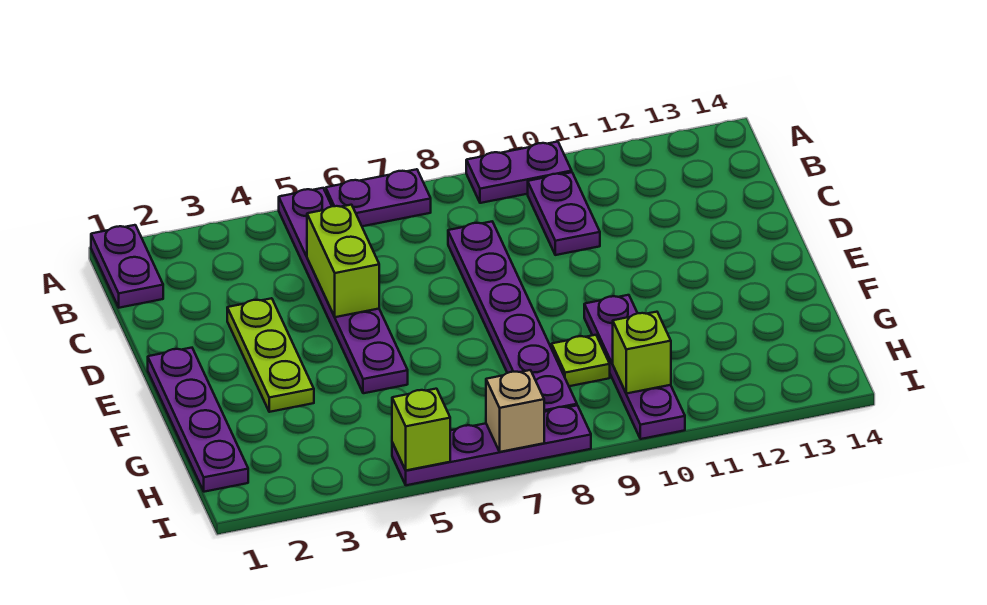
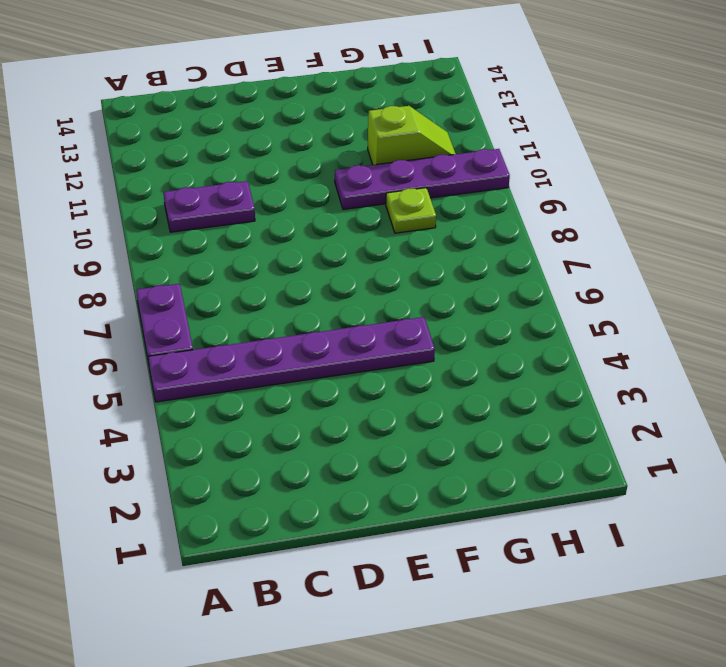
lime slope G11:H11 level 1 top G -> none
none -> purple plate A1:B1 level 1
none -> purple plate A9:A10 level 1
none -> purple plate C8:H8 level 1

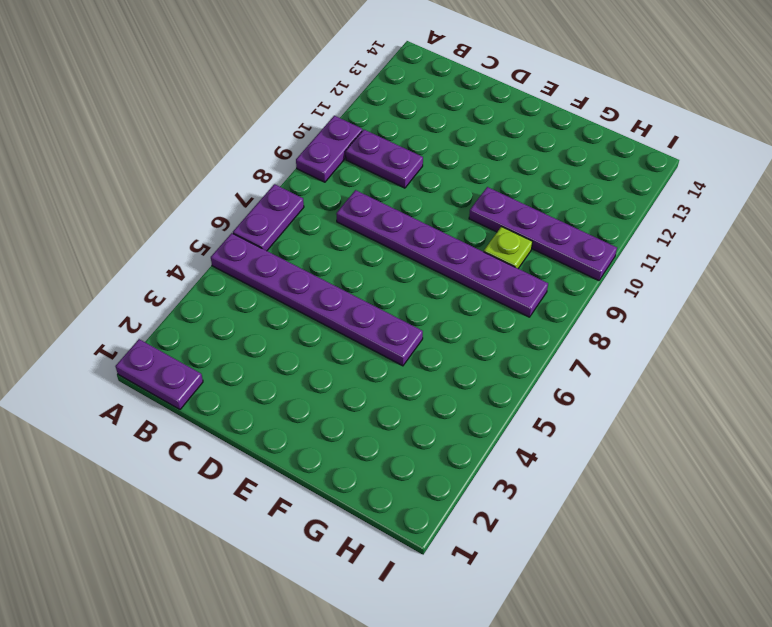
none -> lime plate D3:F3 level 1
none -> purple plate E1:H1 level 1
none -> purple plate I5:I8 level 1

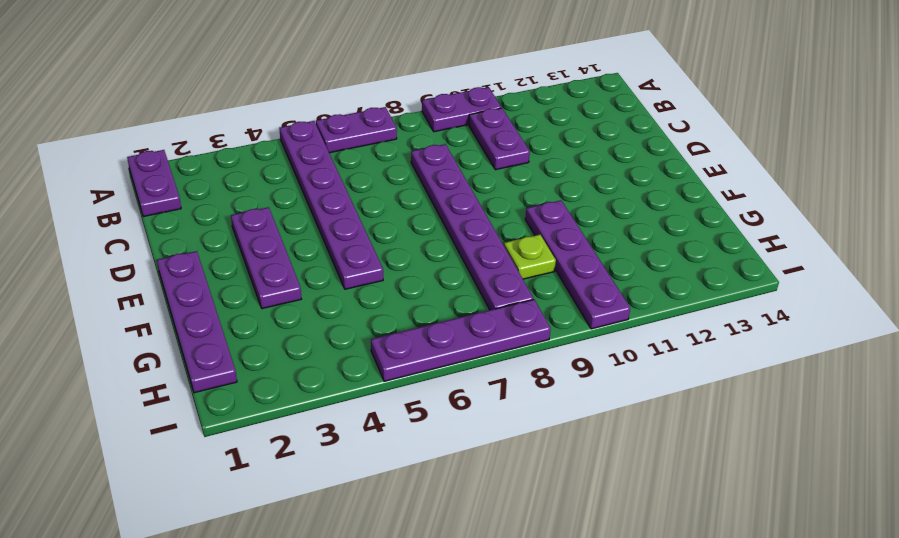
purple plate D3:F3 level 1 -> lime plate D3:F3 level 1
none -> lime brick C5:D5 level 2
none -> lime brick H10 level 2
none -> lime brick I5 level 2

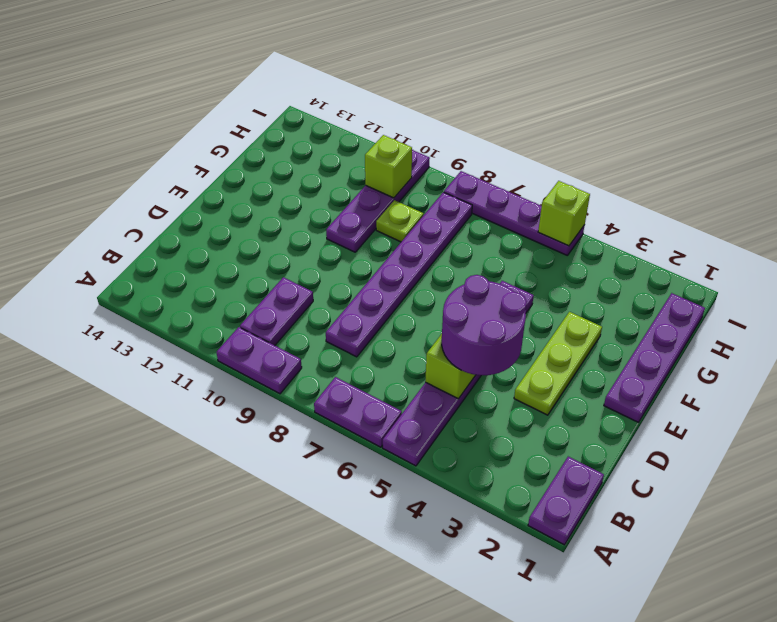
purple round brick C4:D5 level 3 -> none
none -> tan brick I7 level 2

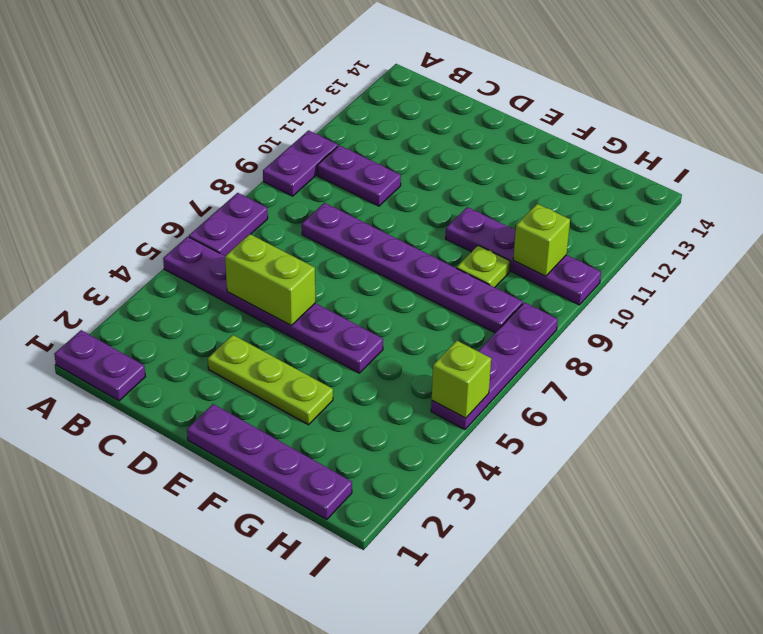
none -> tan brick I7 level 2

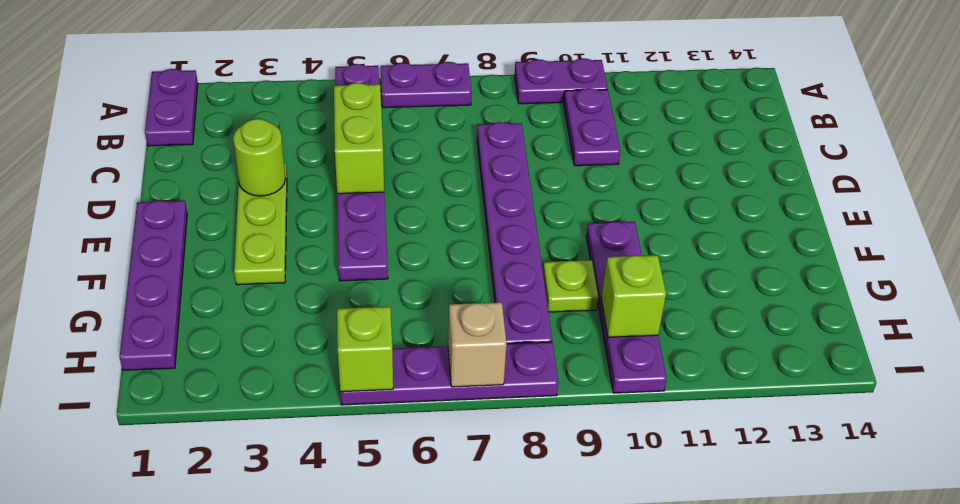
lime round brick D3 level 2 -> none

